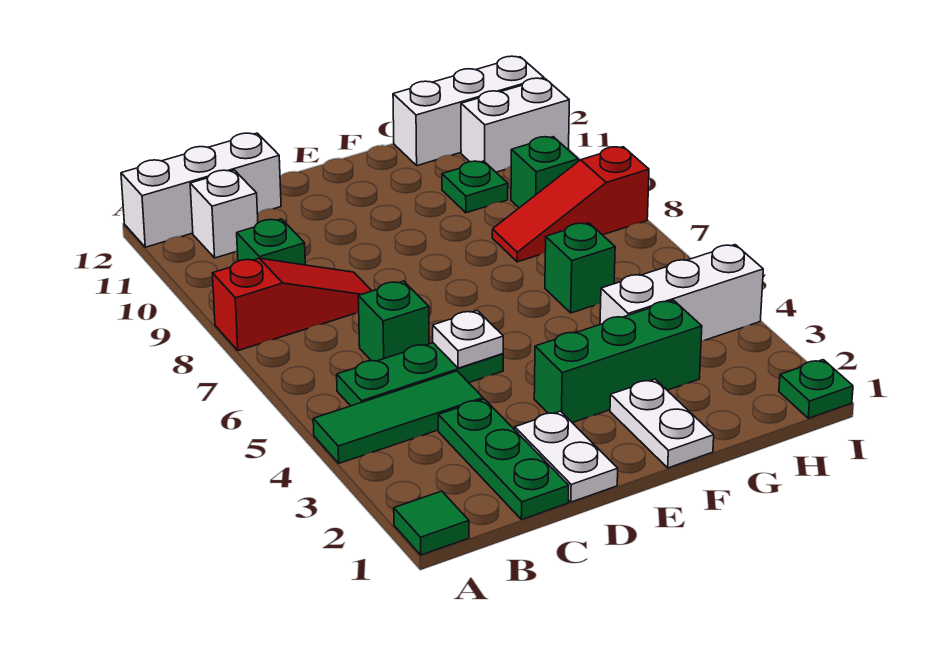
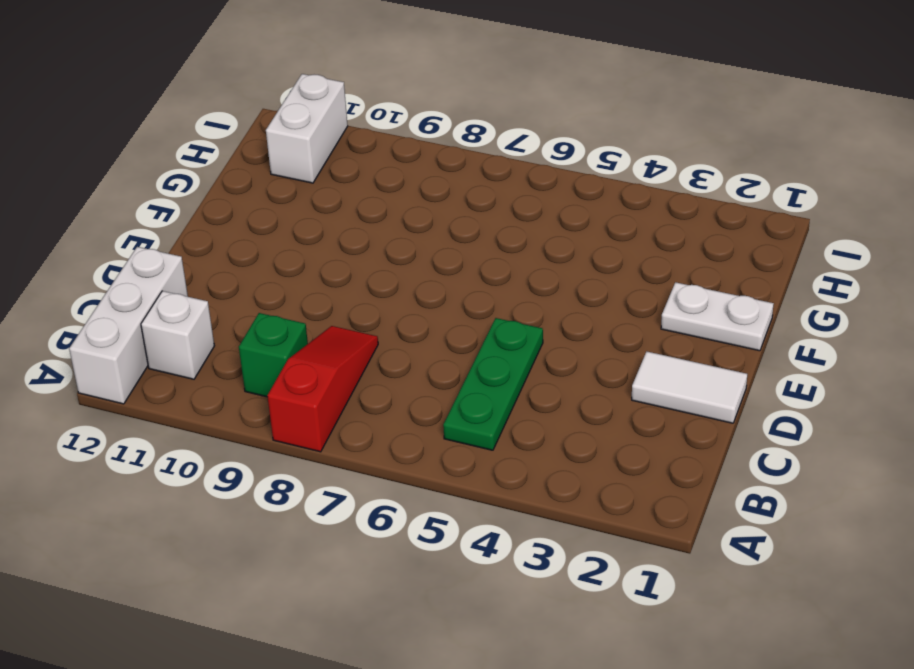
white tile D1:D2 level 1 -> white plate D1:D2 level 1
none -> green tile A1 level 1
none -> green tile A4:C4 level 1
none -> green plate C1:C3 level 1

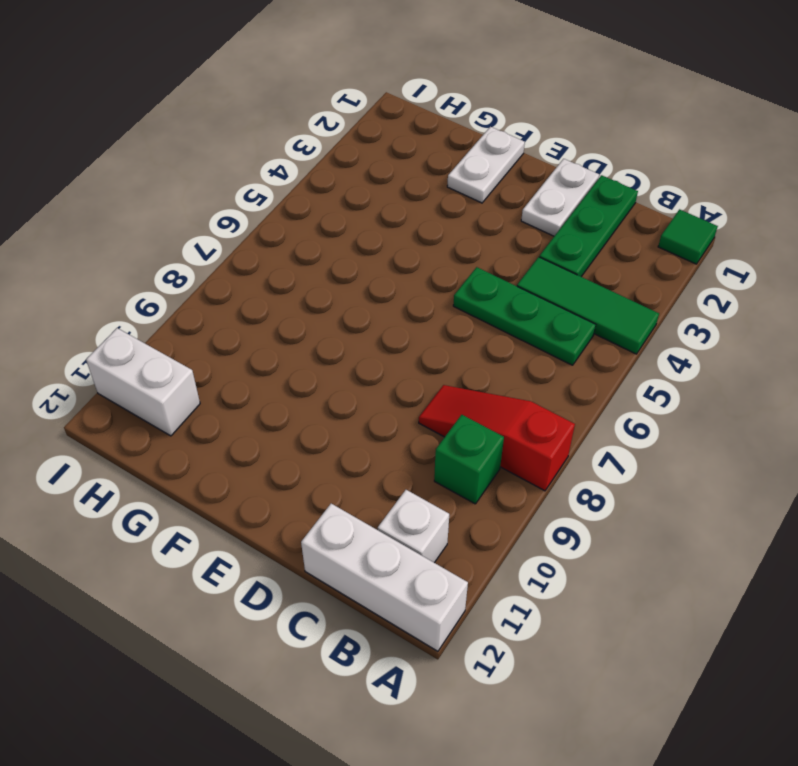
none -> green brick C6 level 1
none -> green brick E3:G3 level 1
none -> white brick G4:I4 level 1

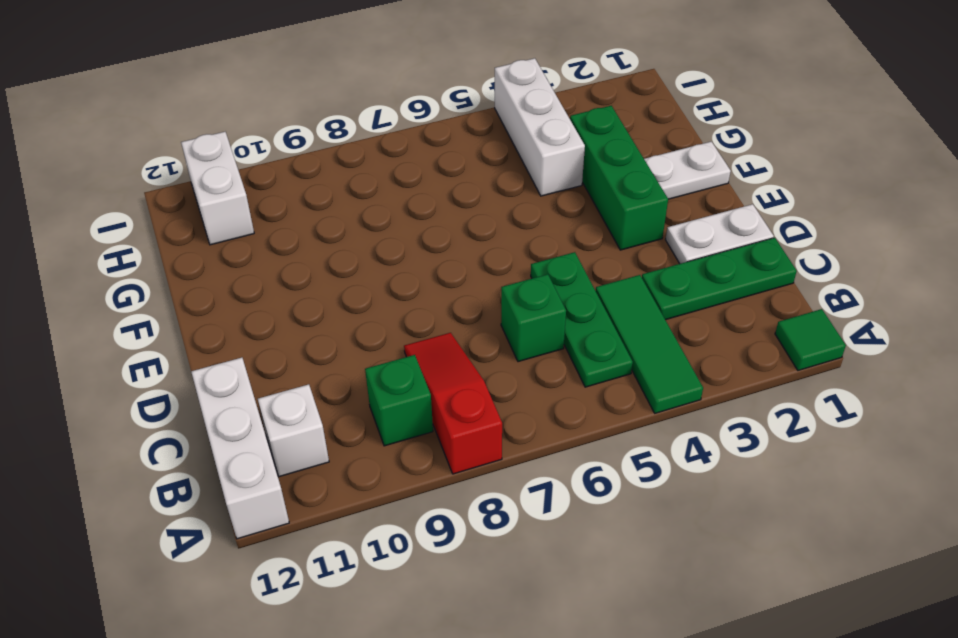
none -> green brick G6 level 1
none -> red slope G8:I8 level 1 top I
none -> green plate G10 level 1

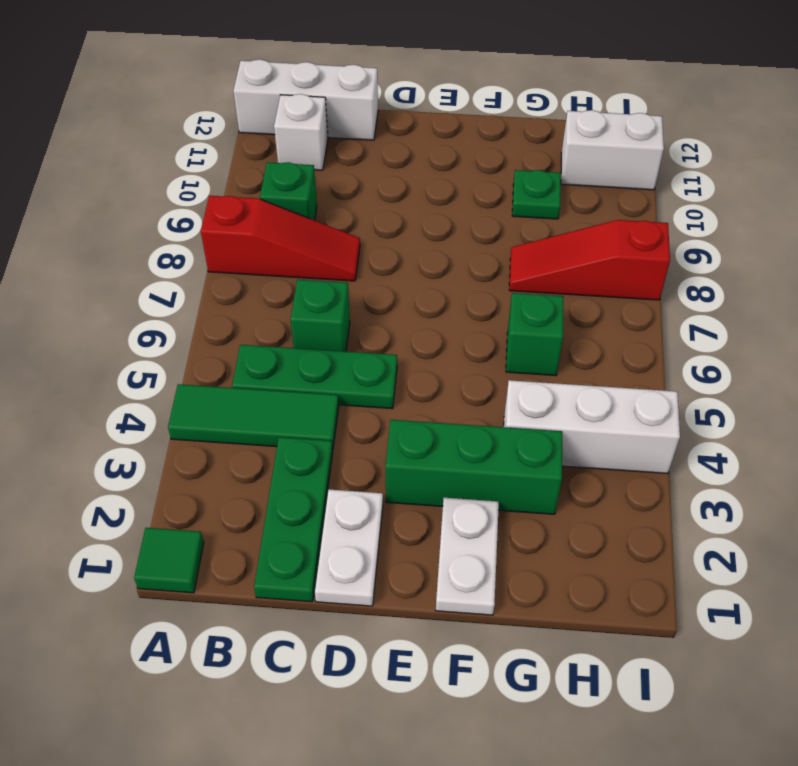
none -> white brick G12:I12 level 1
none -> green brick H9 level 1
none -> green plate I1 level 1

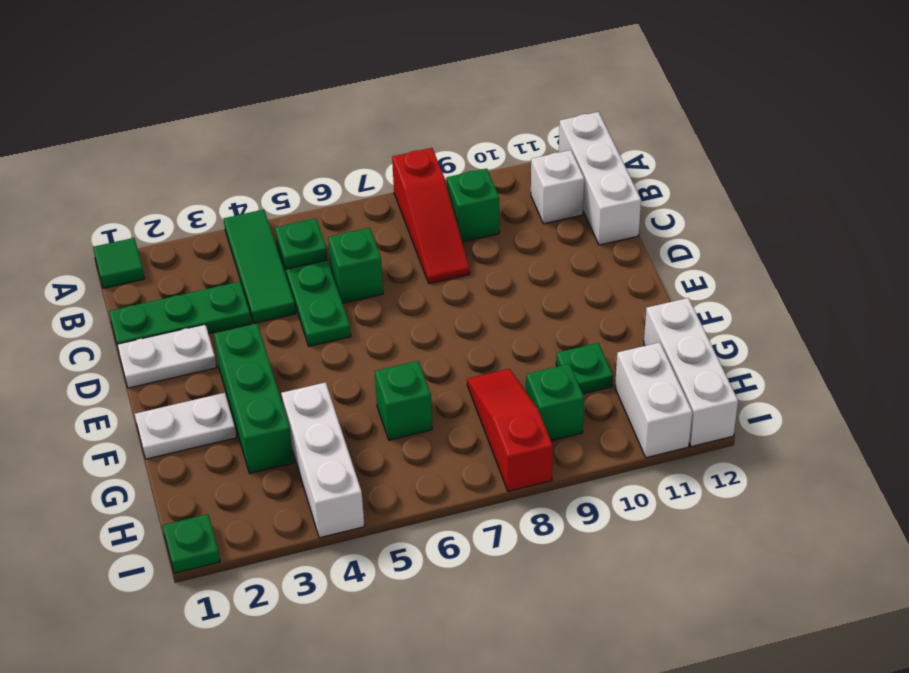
green plate B5 level 2 -> none
none -> white plate D5 level 2

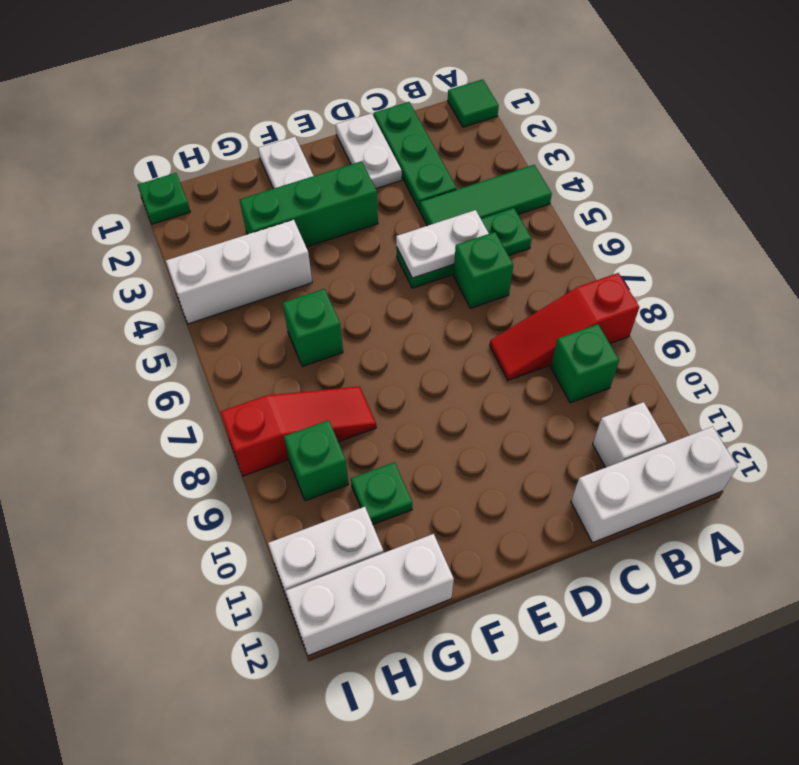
white plate C5:D5 level 2 -> white plate D5 level 2

